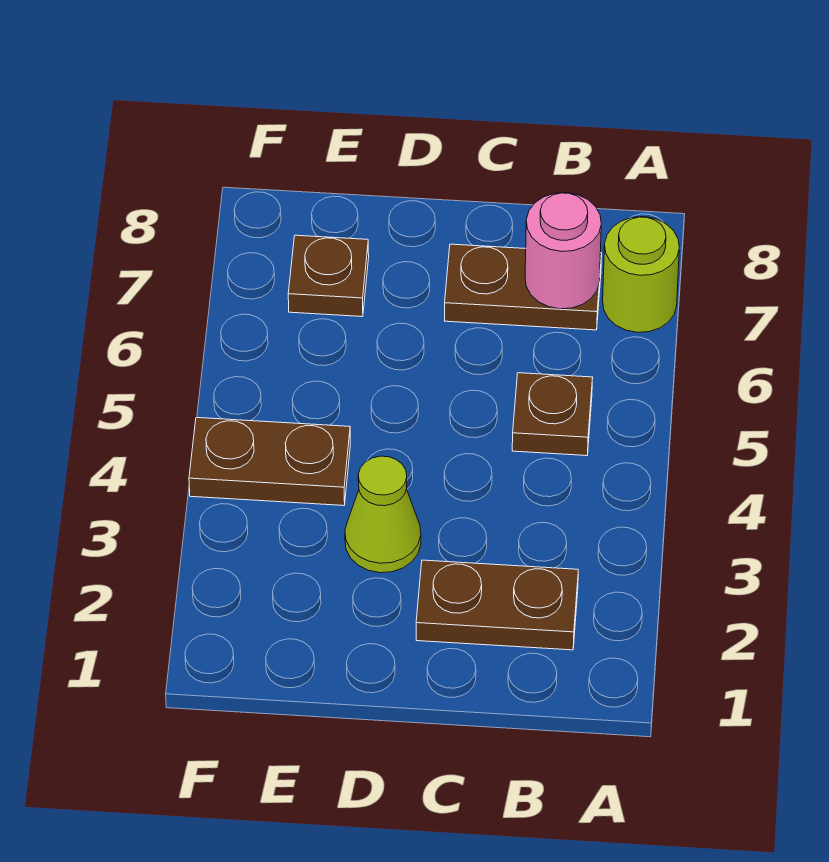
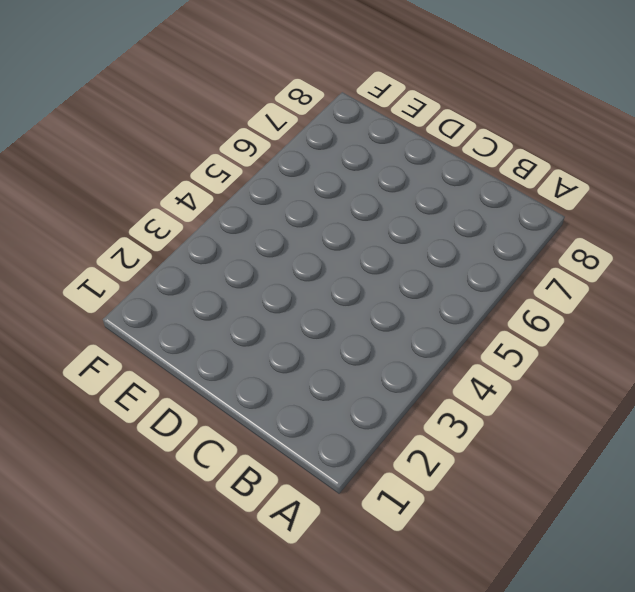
none -> lime round brick A7 level 1
none -> brown plate B2:C2 level 1

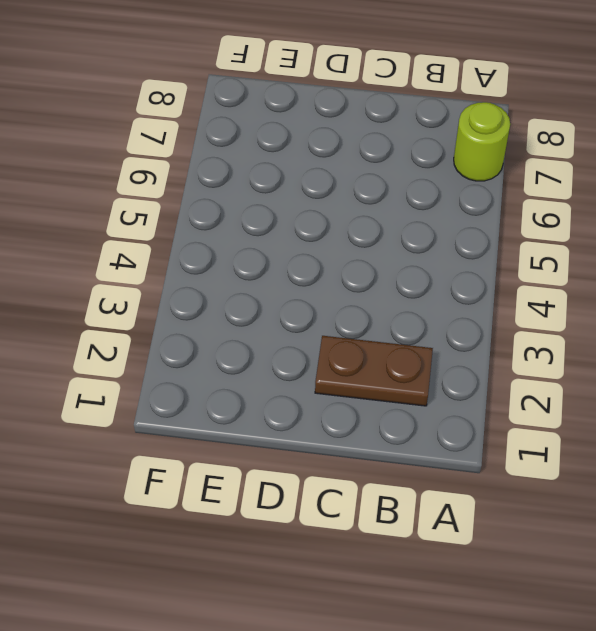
none -> brown plate B5 level 1
none -> brown plate B7:C7 level 1

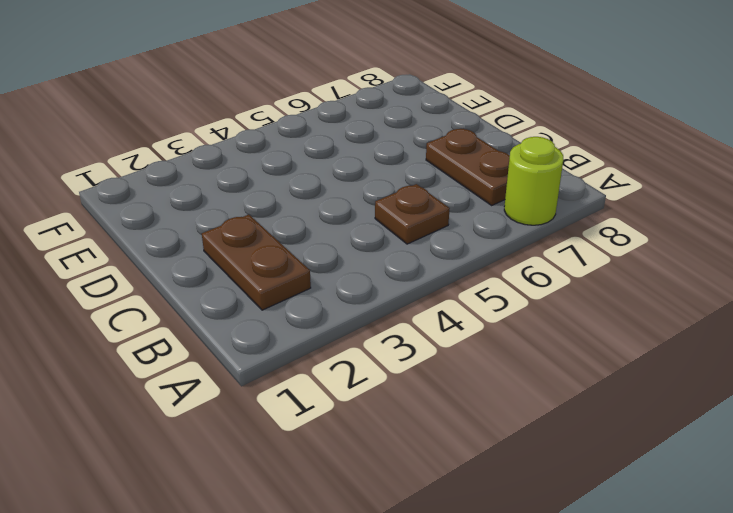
none -> lime cone D3 level 1
none -> brown plate E4:F4 level 1

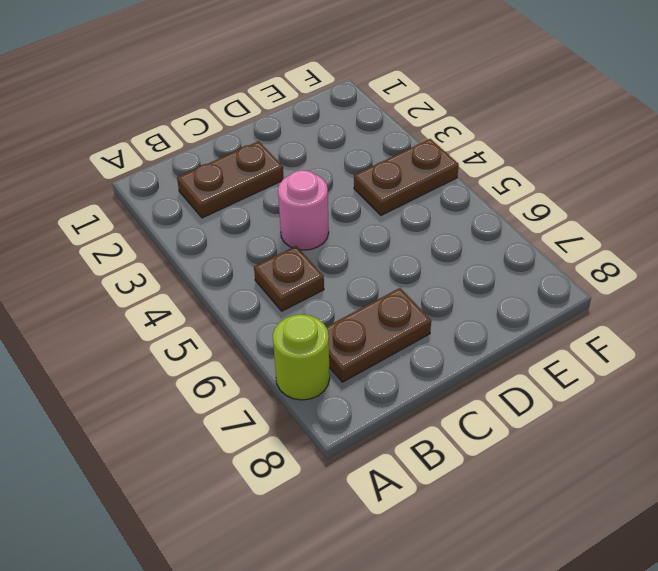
pink round brick C4 level 1 -> pink round brick B7 level 2
none -> lime cone D3 level 1
none -> brown plate E7 level 1

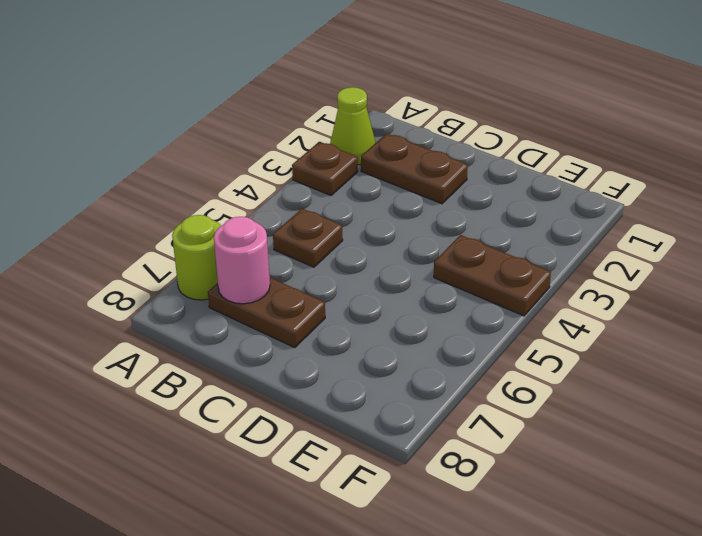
lime cone A2 level 1 -> lime cone D3 level 1
brown plate A3 level 1 -> brown plate E7 level 1

